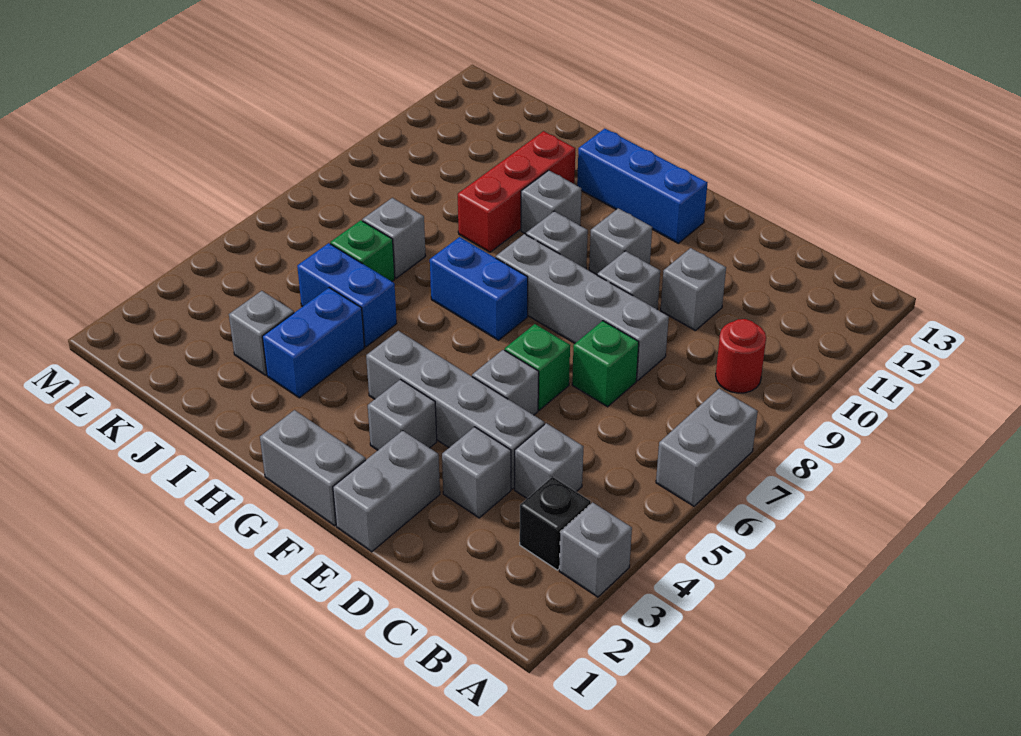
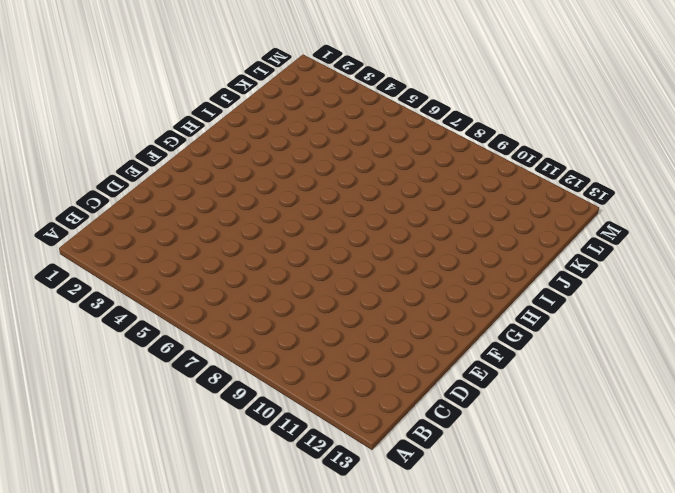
none -> grey brick A3 level 1
none -> grey brick A6:A7 level 1
none -> black brick B3 level 1

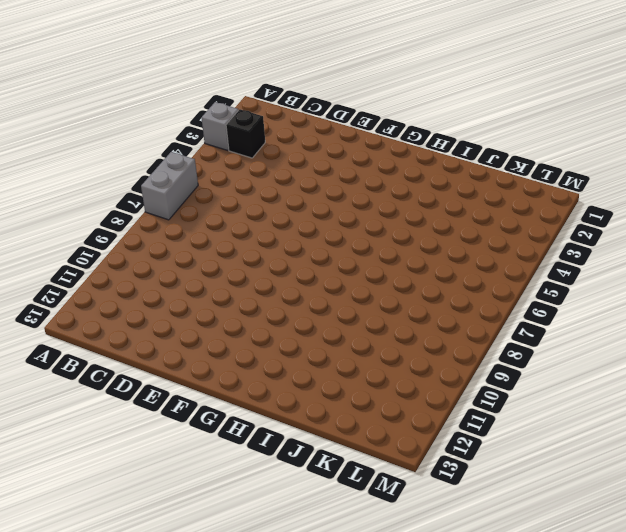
none -> red round brick B9 level 1
none -> grey brick C4 level 1
none -> grey brick D3 level 1

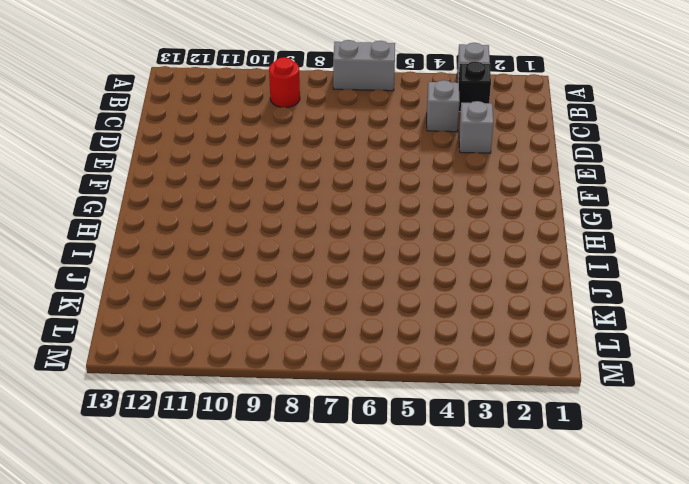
none -> grey brick D4:G4 level 1
none -> green brick D7 level 1
none -> grey brick D8:G8 level 1

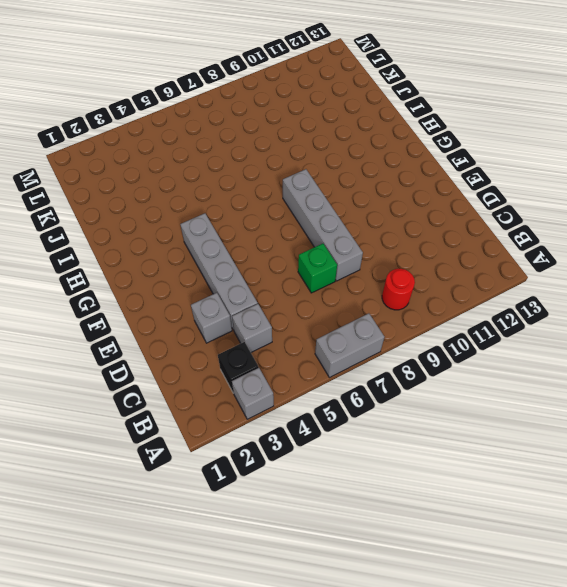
none -> grey brick D10 level 1
none -> grey brick E1:E2 level 1
none -> grey brick E5 level 1

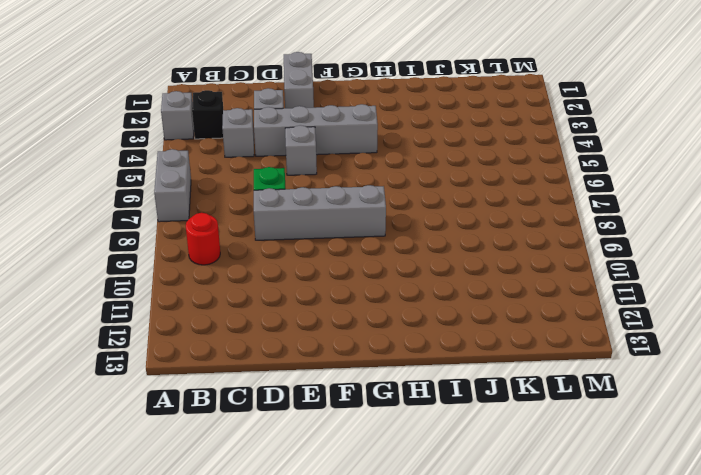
none -> grey brick D10 level 1
none -> green brick E6 level 1
none -> grey brick E9 level 1

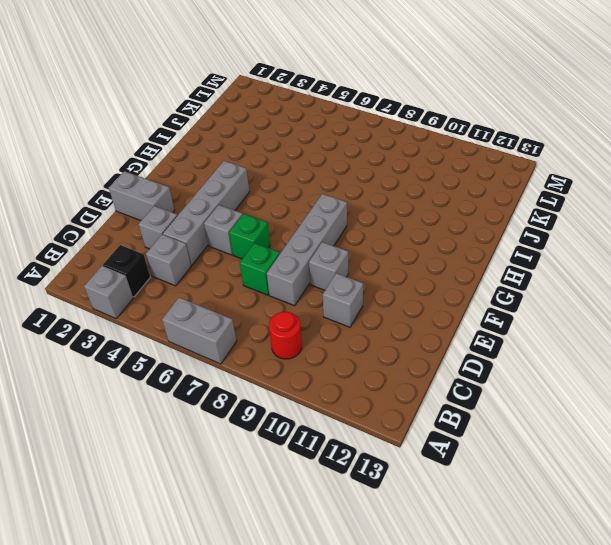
none -> grey brick F1:G1 level 1
none -> grey brick F3 level 1
none -> grey brick F10 level 1

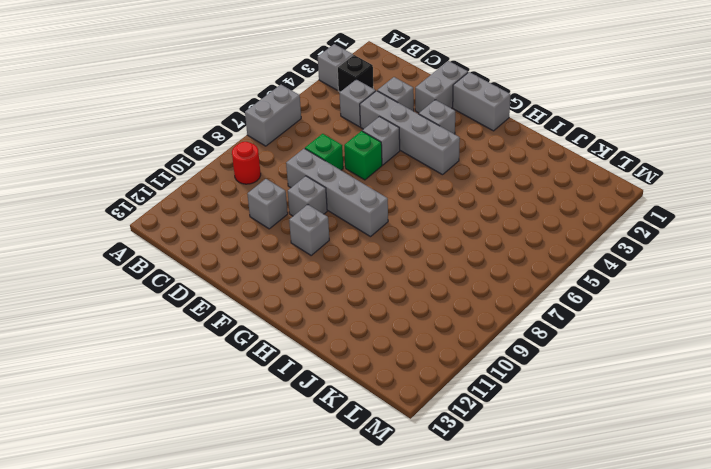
none -> blue brick F12:H12 level 1
none -> blue brick G7:H7 level 1
none -> grey brick G9 level 1

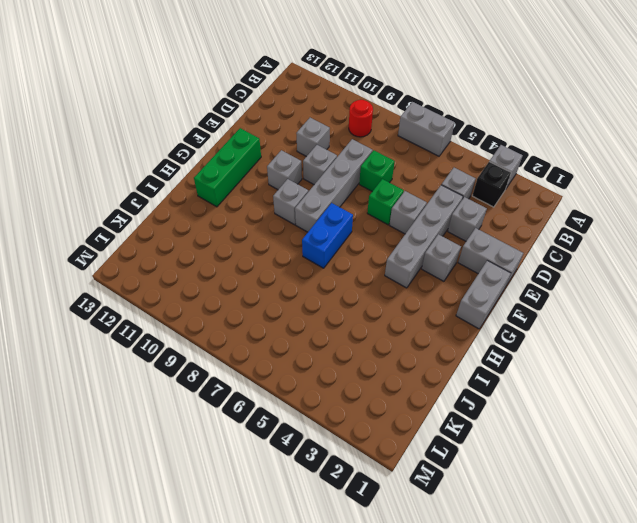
green brick F12:H12 level 1 -> blue brick F12:H12 level 1
none -> grey brick H10 level 1
none -> blue brick I3:I4 level 1
none -> blue brick I5:J5 level 1

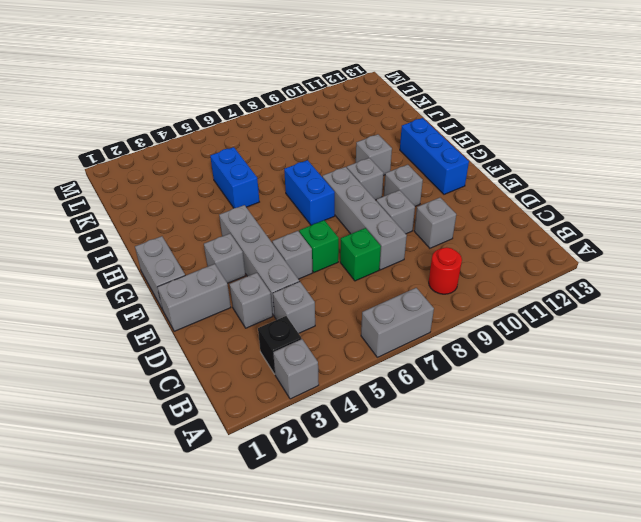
none -> blue brick I3:I4 level 1
none -> red brick I9:I11 level 1
none -> grey brick J3 level 1

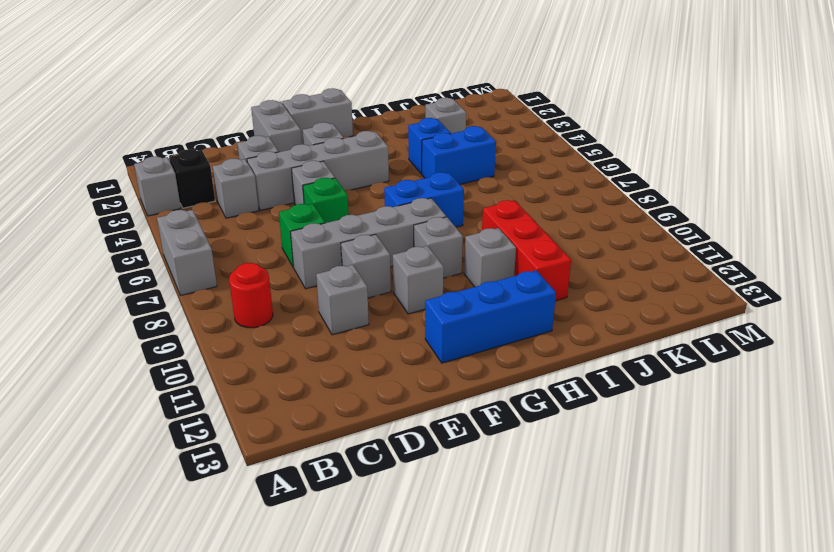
blue brick I4 level 1 -> blue brick I3:I4 level 1
none -> green brick J6 level 1
none -> grey brick J7 level 1

